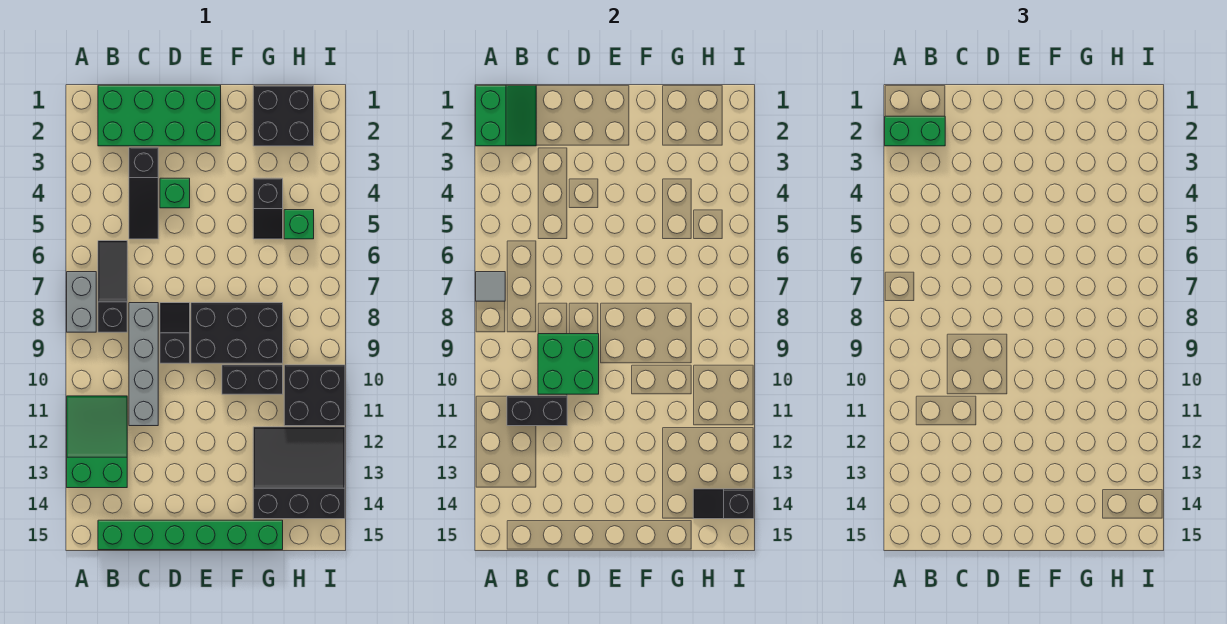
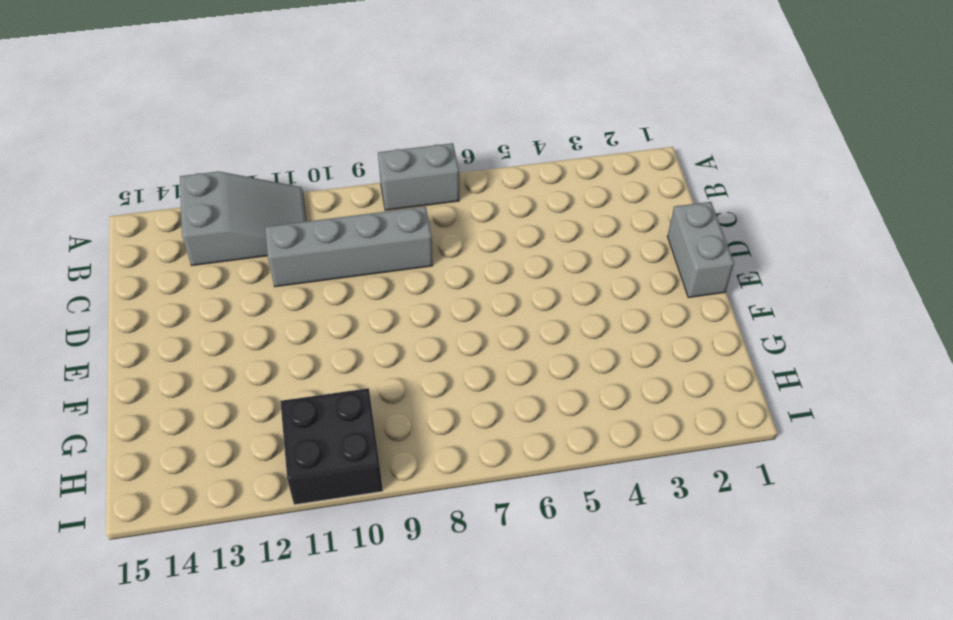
grey slope A11:B13 level 1 top 13 -> green slope A11:B13 level 1 top 13
grey brick D1:E1 level 1 -> green brick B1:E2 level 1
none -> black slope B6:B8 level 1 top 8
none -> green brick B15:G15 level 1
none -> black slope C3:C5 level 1 top 3

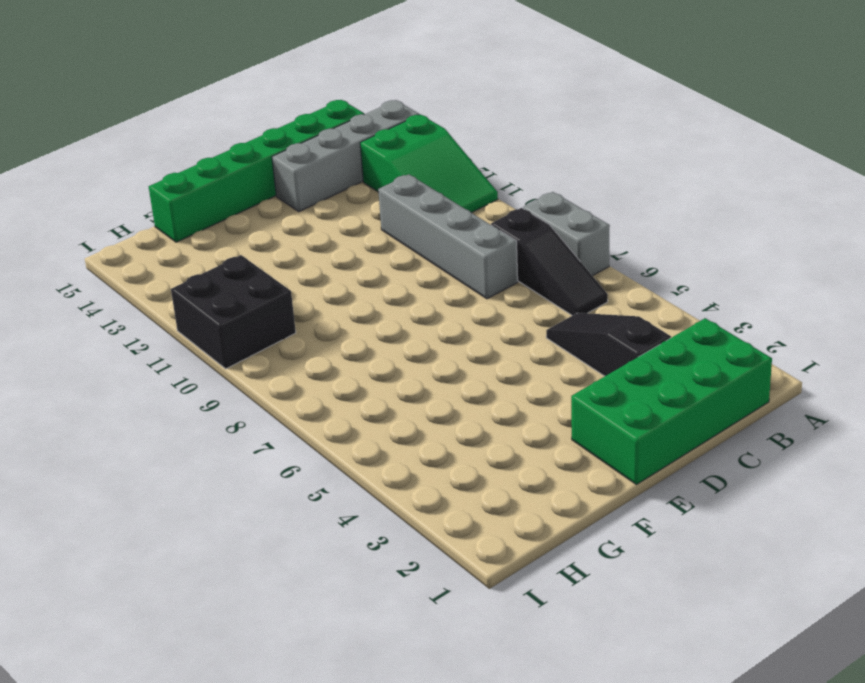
grey brick A14:D14 level 1 -> none
none -> green brick D4 level 1
none -> black slope D8:D9 level 1 top 9
none -> black brick E8:G9 level 1

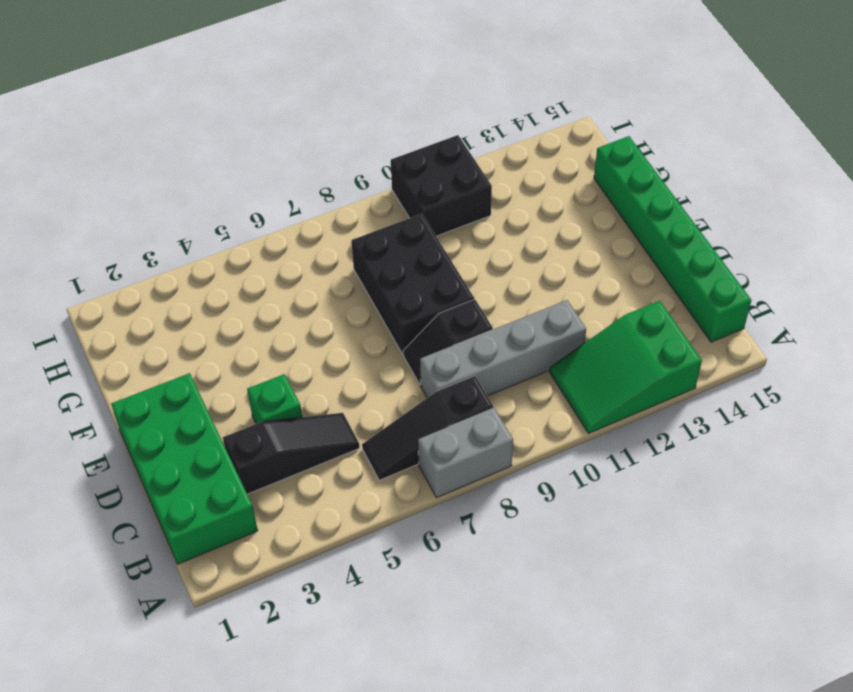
none -> black brick F10:G10 level 1
none -> black brick G1:H2 level 1
none -> black slope G4:G5 level 1 top 4

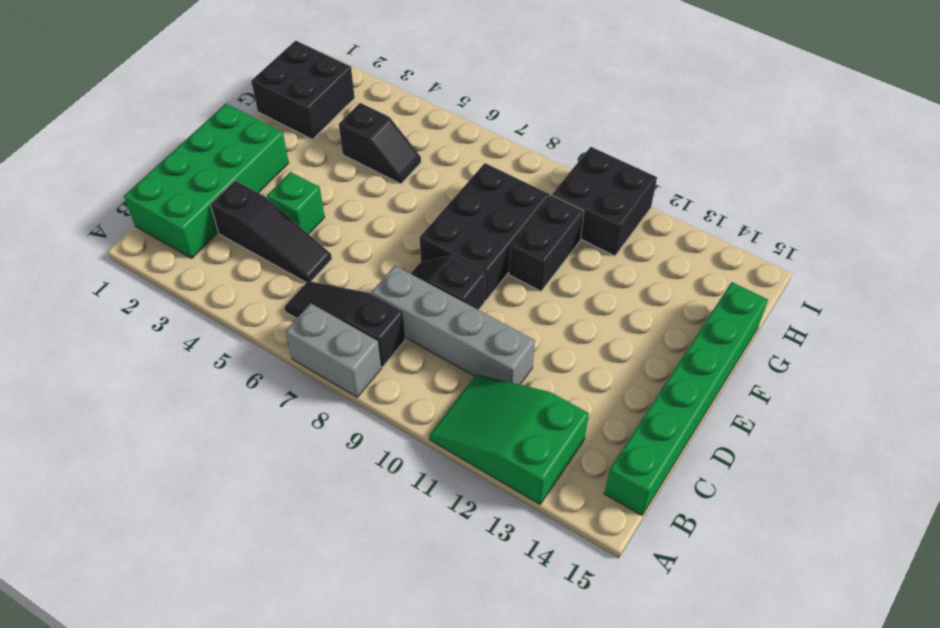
none -> black slope G12:I14 level 1 top 14
none -> green brick H5 level 1
none -> green slope A1:B2 level 2 top A

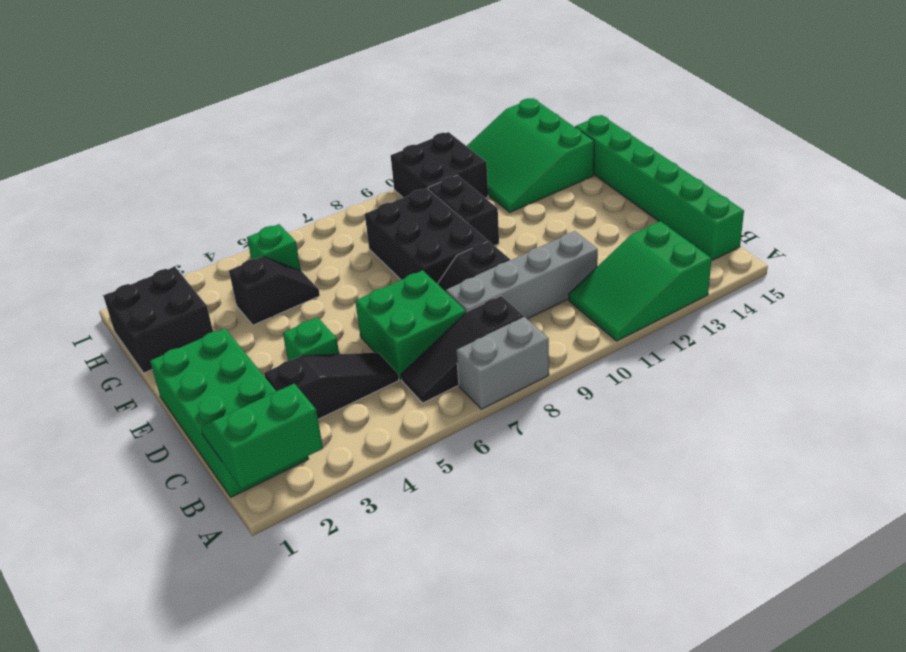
green brick C6:D7 level 1 -> green brick C9:D10 level 2
green slope G12:I14 level 1 top 14 -> black slope G12:I14 level 1 top 14
none -> grey tile A7 level 2
none -> black brick B11:C11 level 2
none -> black slope H14:I14 level 2 top I

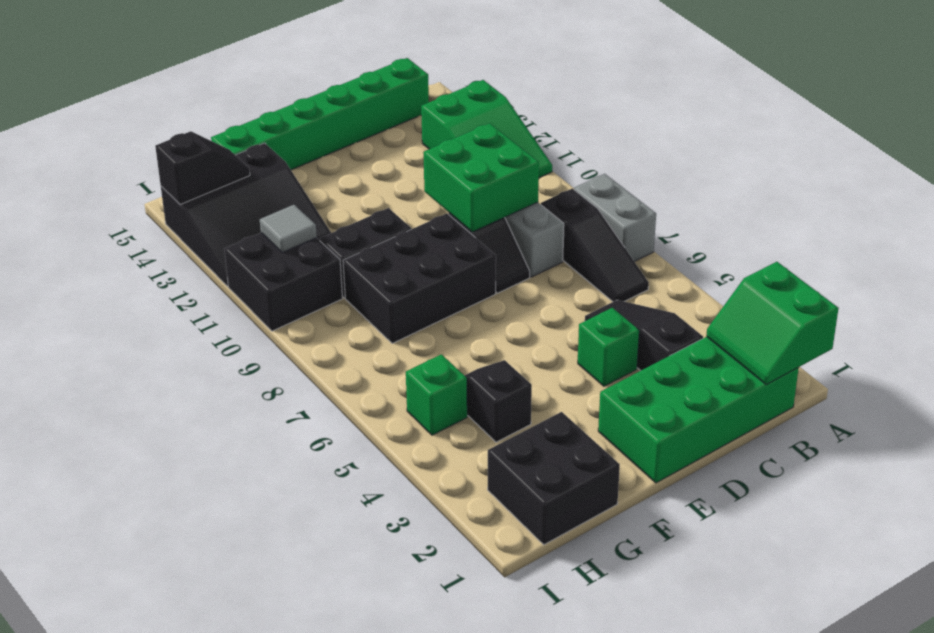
grey tile H11 level 2 -> grey tile A7 level 2
none -> black brick B11:C11 level 2
none -> green brick A2:B2 level 3

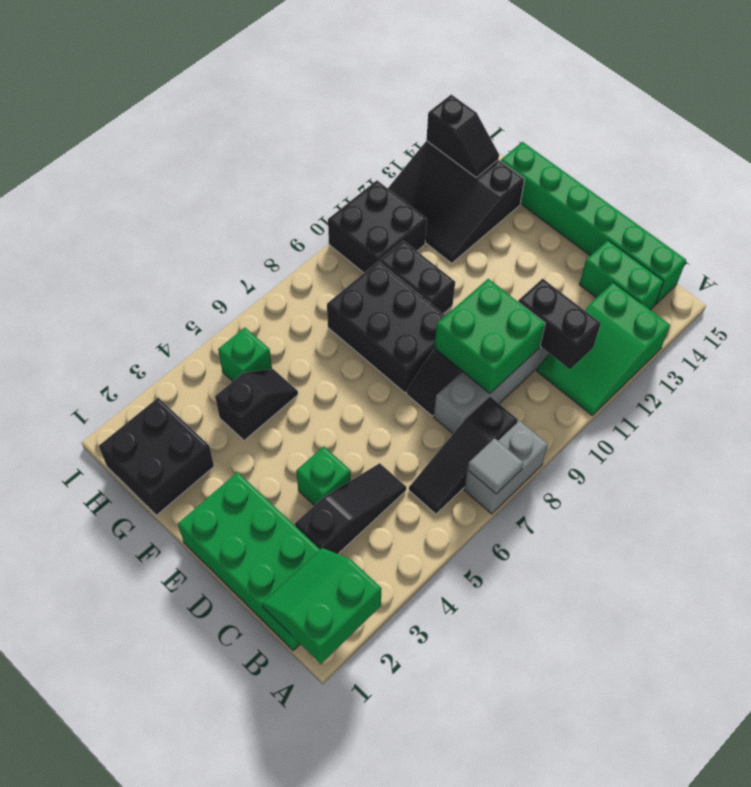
green brick B14:C14 level 1 -> green brick A2:B2 level 3

